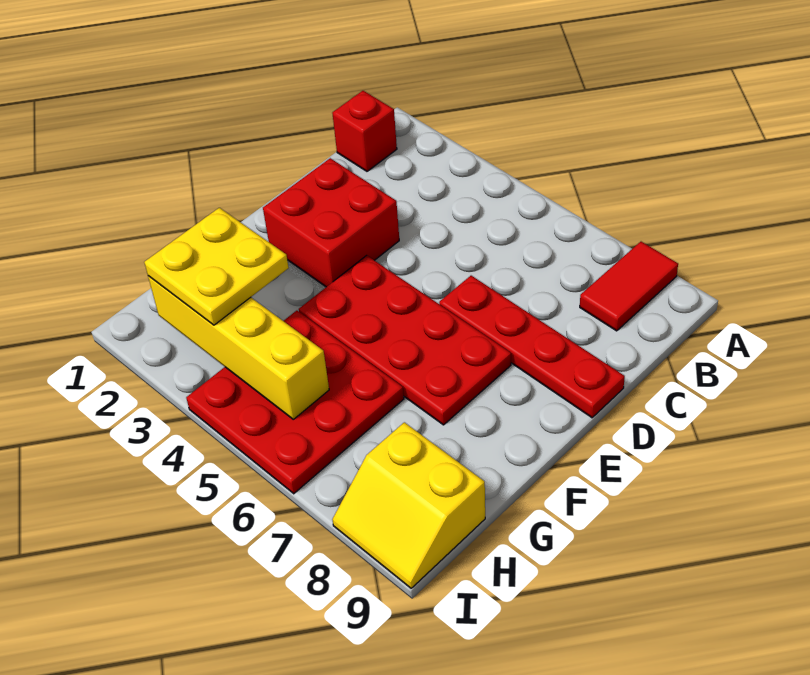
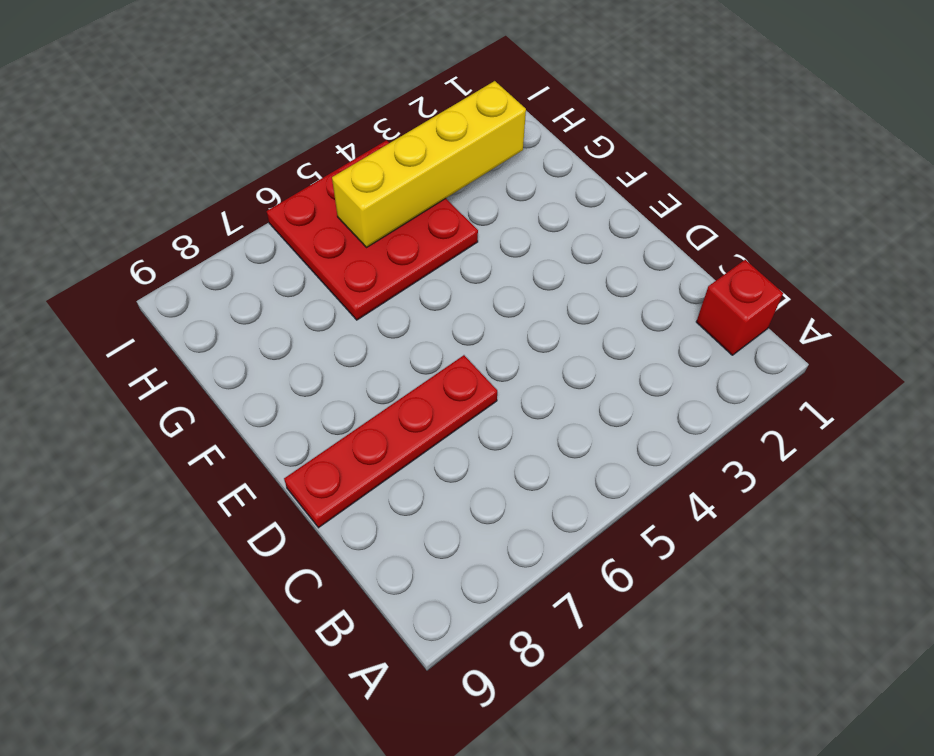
none -> red tile A8:B8 level 1
none -> red brick D2:E3 level 1

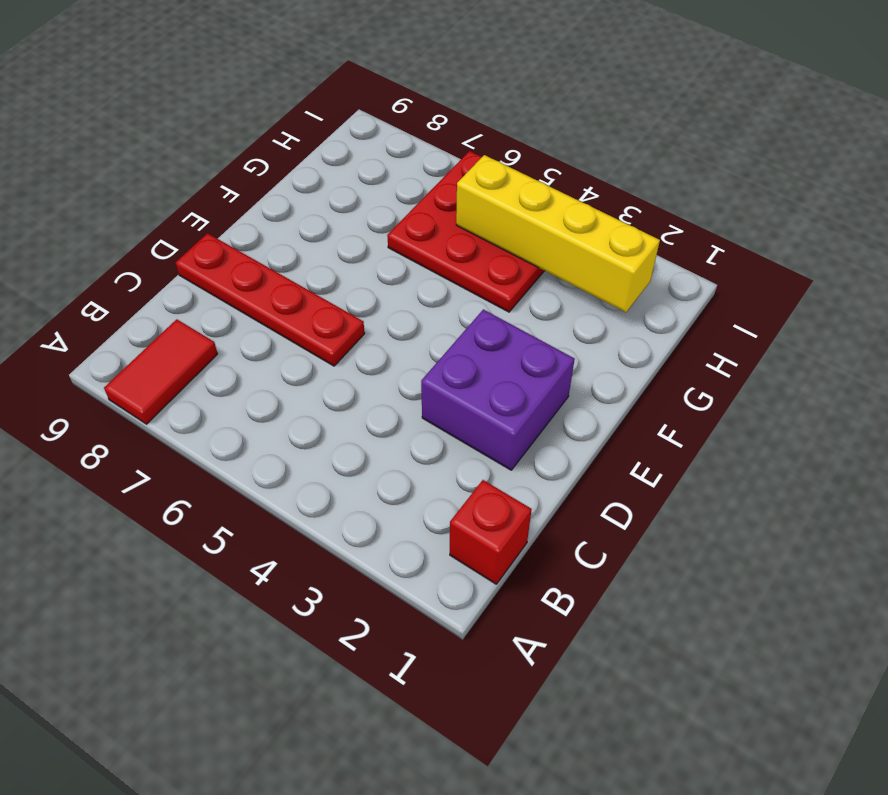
purple brick D2:E3 level 1 -> red brick D2:E3 level 1
none -> red plate E4:F7 level 1
none -> yellow slope H8:I9 level 1 top H

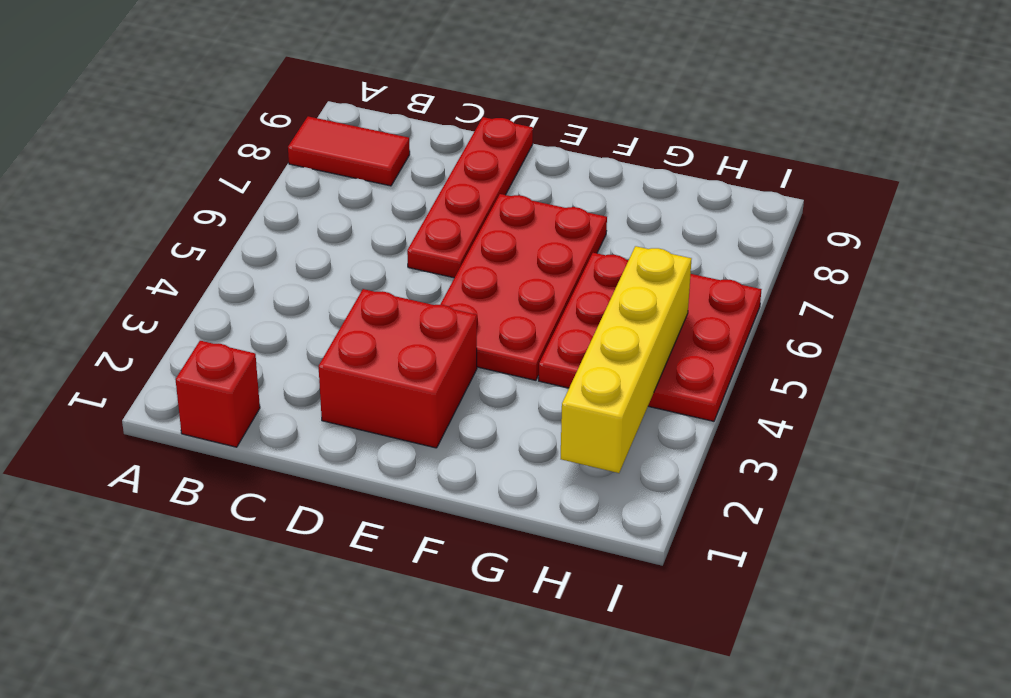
none -> yellow slope H8:I9 level 1 top H
none -> yellow plate G2:H3 level 3

